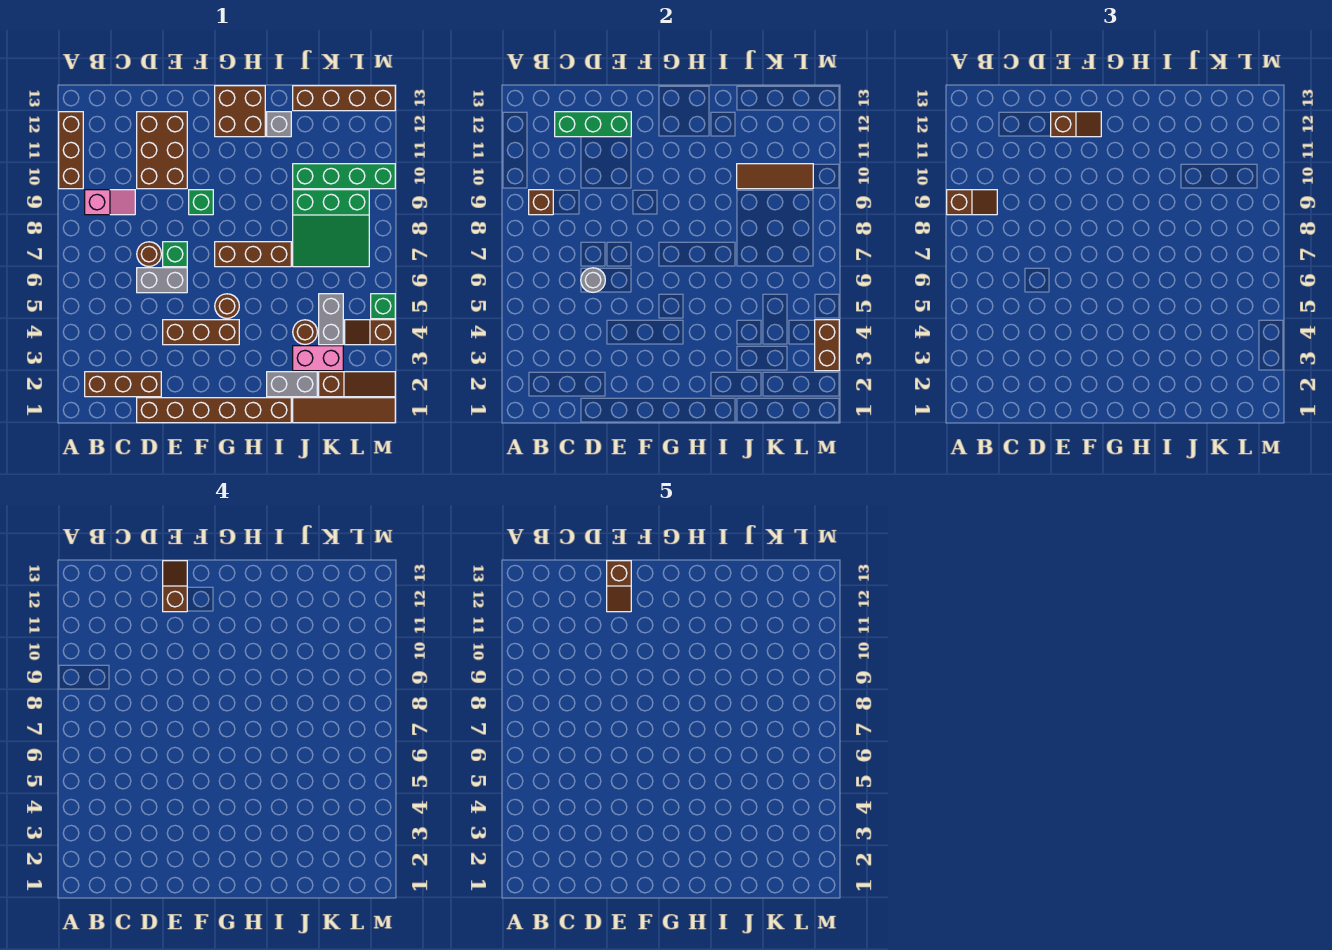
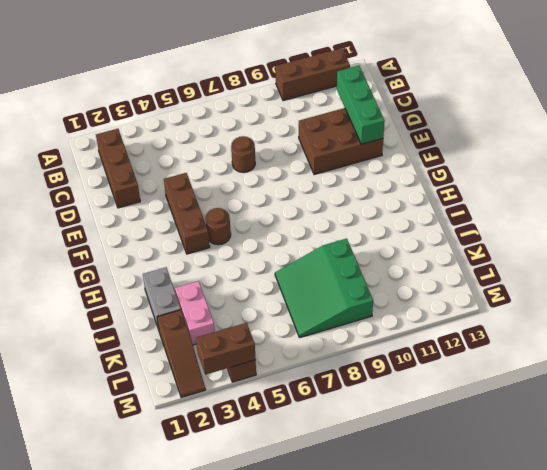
none -> pink slope B9:C9 level 1 top B
none -> brown brick D1:I1 level 1
none -> grey brick D6:E6 level 1
none -> green brick E7 level 1

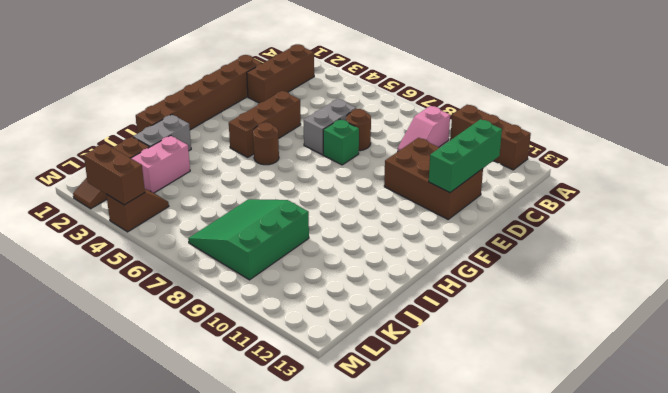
none -> green brick F9 level 1
none -> brown brick G7:I7 level 1
none -> brown brick G12:H13 level 1
none -> grey brick I12 level 1

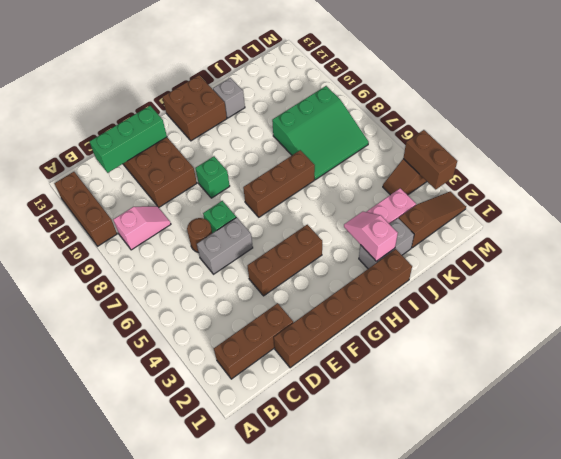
pink slope I2:I3 level 2 top 2 -> none
none -> brown round brick G5 level 1
none -> brown tile J1:M1 level 1
none -> brown round brick J4 level 1
none -> green brick J10:M10 level 1

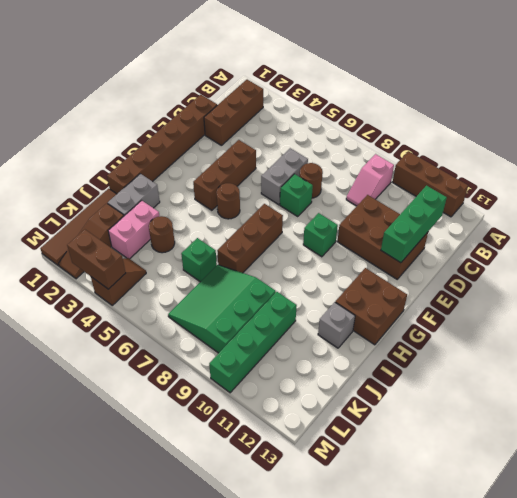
green brick J6 level 1 -> green brick M5 level 1
none -> brown brick J13:M13 level 1
none -> grey brick K4:K5 level 1
none -> brown brick B9 level 2
none -> grey round brick D6 level 2

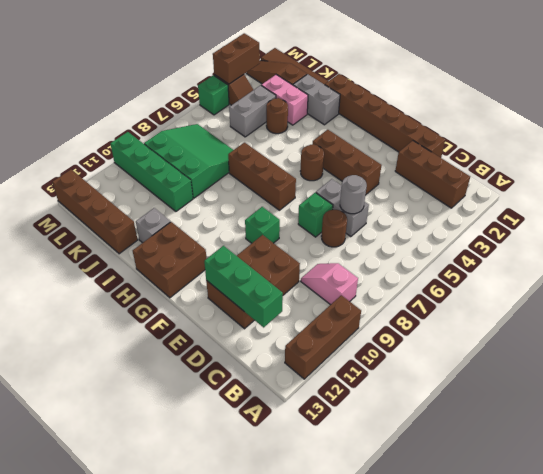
none -> brown brick B9 level 2
none -> brown tile J10:L10 level 2
none -> brown slope A9:B9 level 3 top A
none -> brown slope E12:F12 level 3 top E

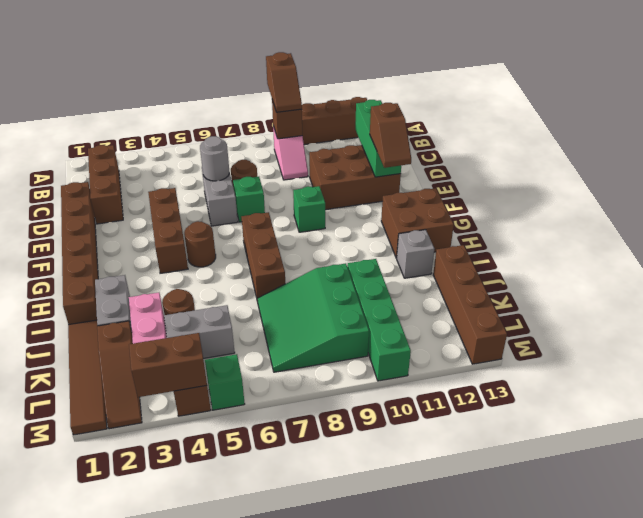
none -> brown tile J10:L10 level 2
none -> brown slope E12:E13 level 4 top 12
none -> brown slope E12:E13 level 5 top 13

